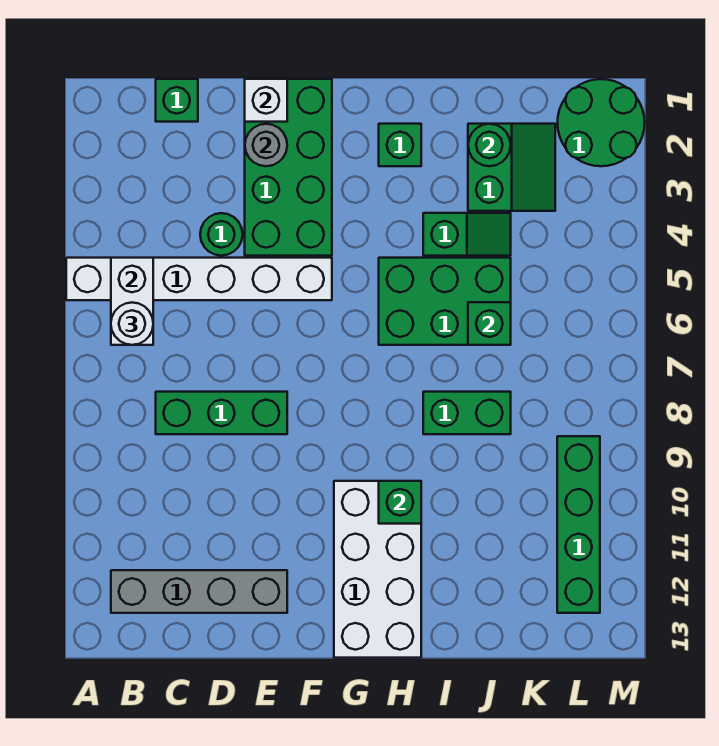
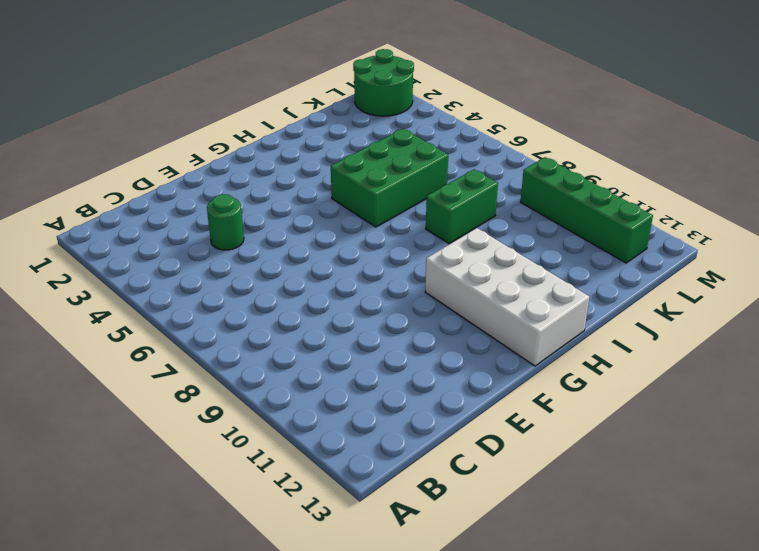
none -> white brick A5:F5 level 1
none -> grey brick B12:E12 level 1
none -> green brick C1 level 1

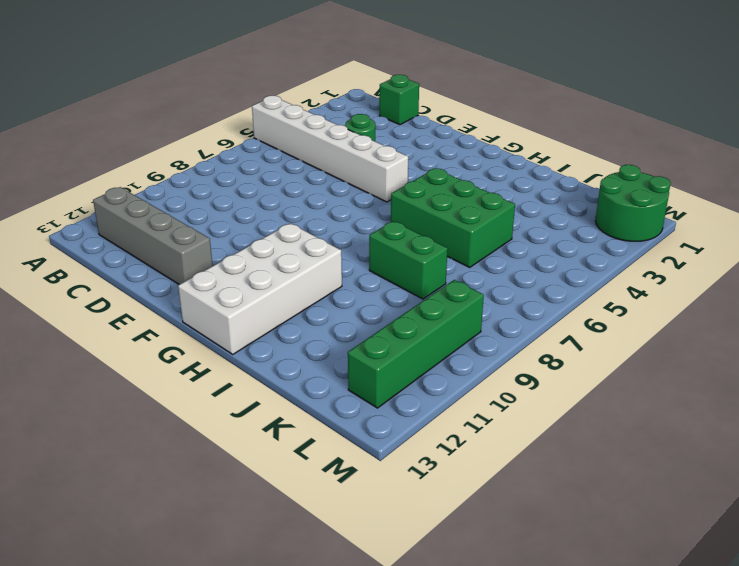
none -> green brick C8:E8 level 1
none -> green brick E1:F4 level 1
none -> green brick H2 level 1

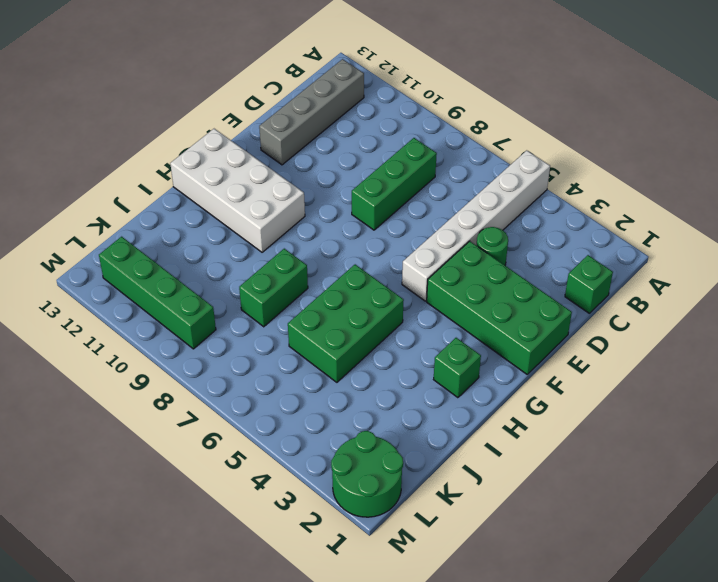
none -> green slope I4:J4 level 1 top I
none -> green slope J2:K3 level 1 top J
none -> white brick B5:B6 level 2

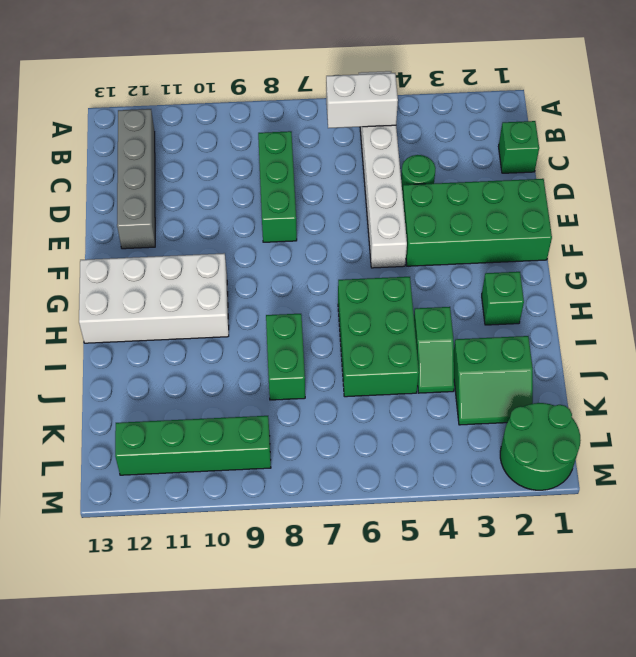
none -> white brick E1 level 2
none -> grey round brick E2 level 2
none -> green brick H10 level 2

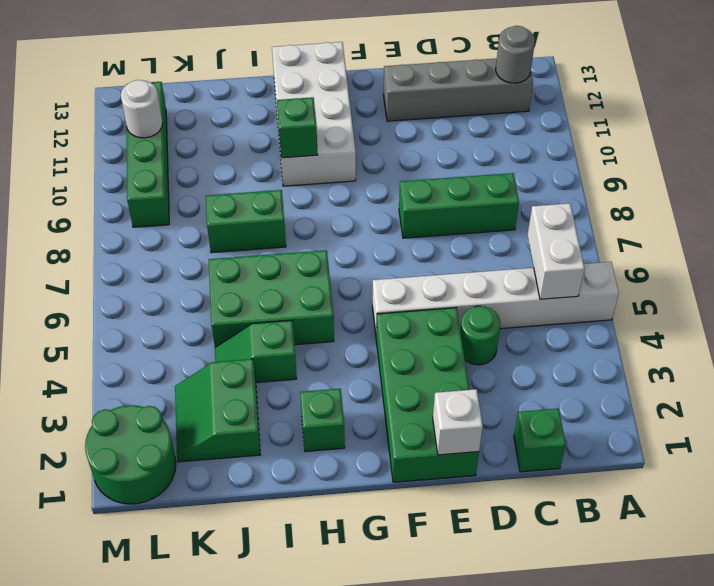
grey round brick B12 level 2 -> grey round brick E2 level 2
white round brick L11 level 2 -> white round brick B6 level 3
none -> green round brick J2 level 2
none -> green brick J6 level 2

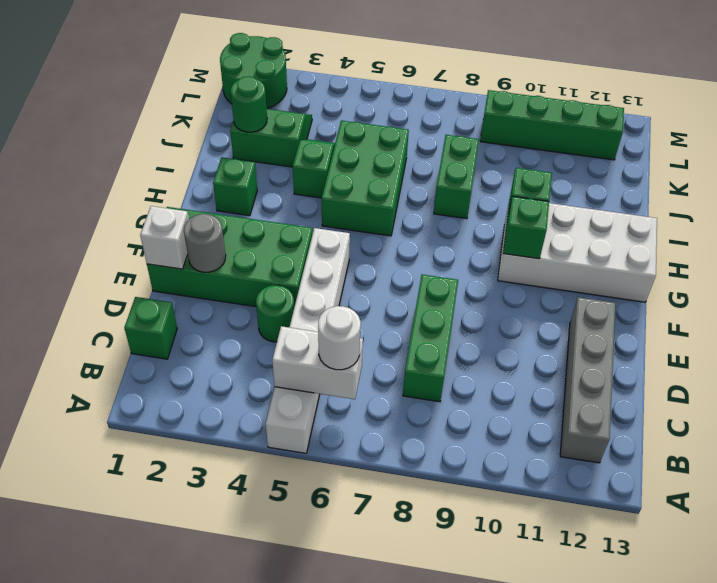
green brick G10 level 2 -> green brick J6 level 2

